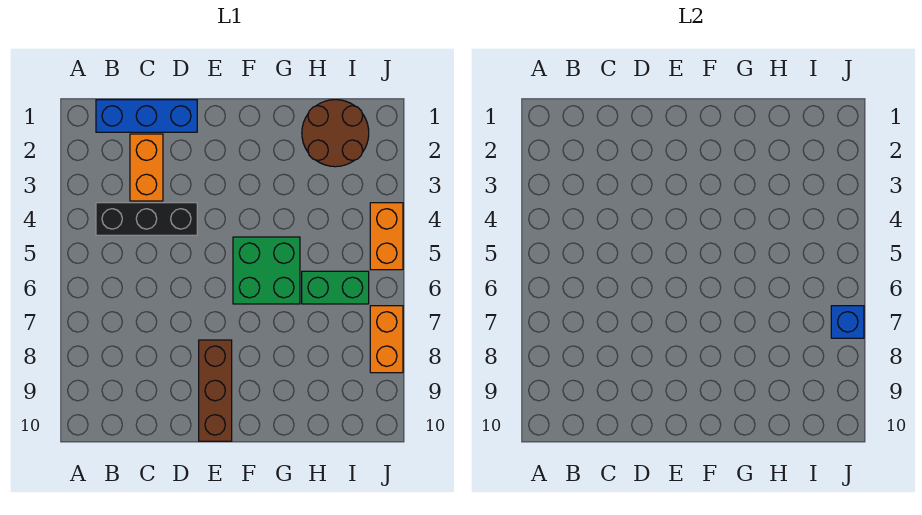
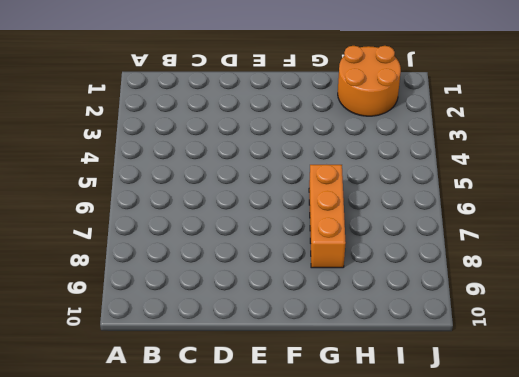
orange brick G6:G8 level 1 -> green brick F5:G6 level 1
orange round brick H1:I2 level 1 -> brown round brick H1:I2 level 1
none -> blue brick B1:D1 level 1
none -> black brick B4:D4 level 1

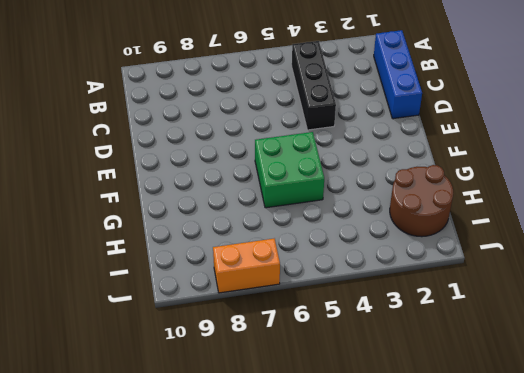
none -> orange brick C2:C3 level 1
none -> brown brick E8:E10 level 1

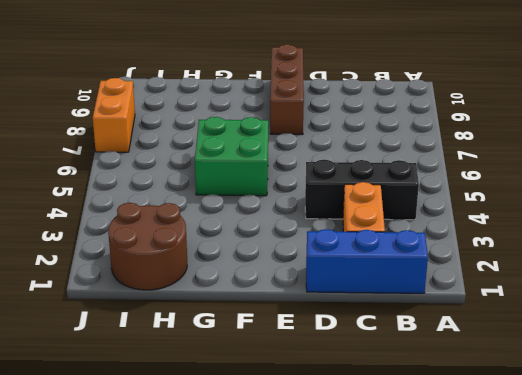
none -> green brick H6:I6 level 1
none -> orange brick J4:J5 level 1

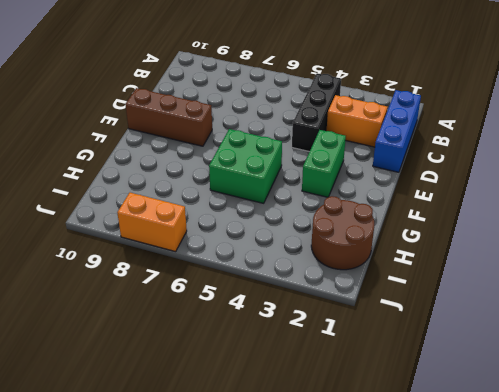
green brick E3:F3 level 1 -> green brick H6:I6 level 1
none -> orange brick J4:J5 level 1
none -> blue brick J7 level 2

